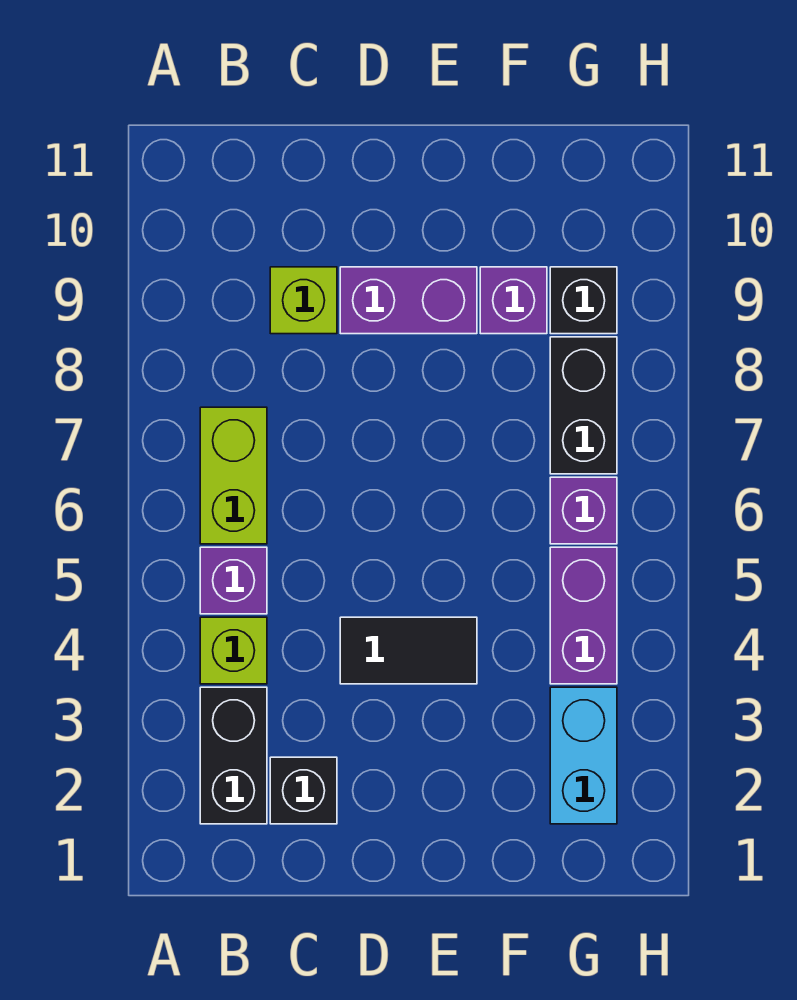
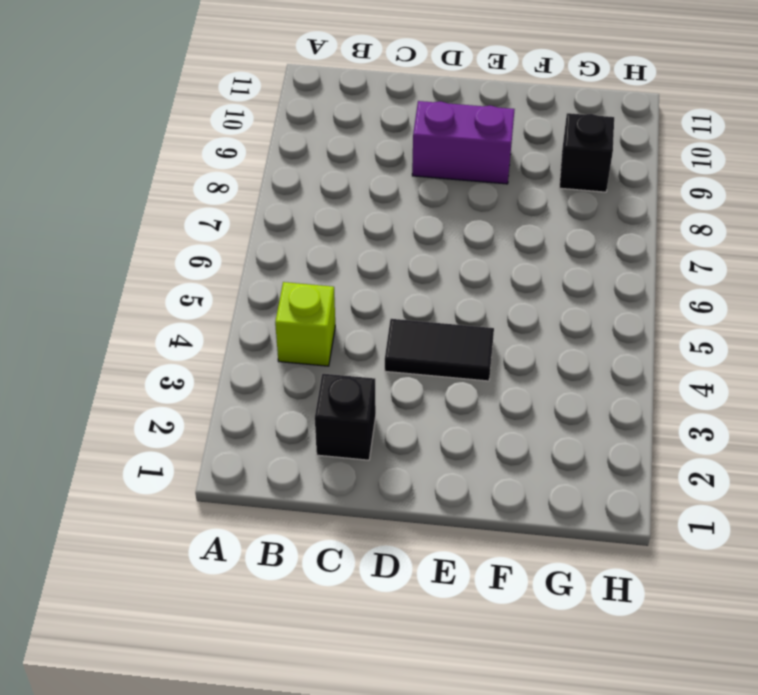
none -> black brick B2:B3 level 1
none -> purple brick B5 level 1
none -> lime brick B6:B7 level 1

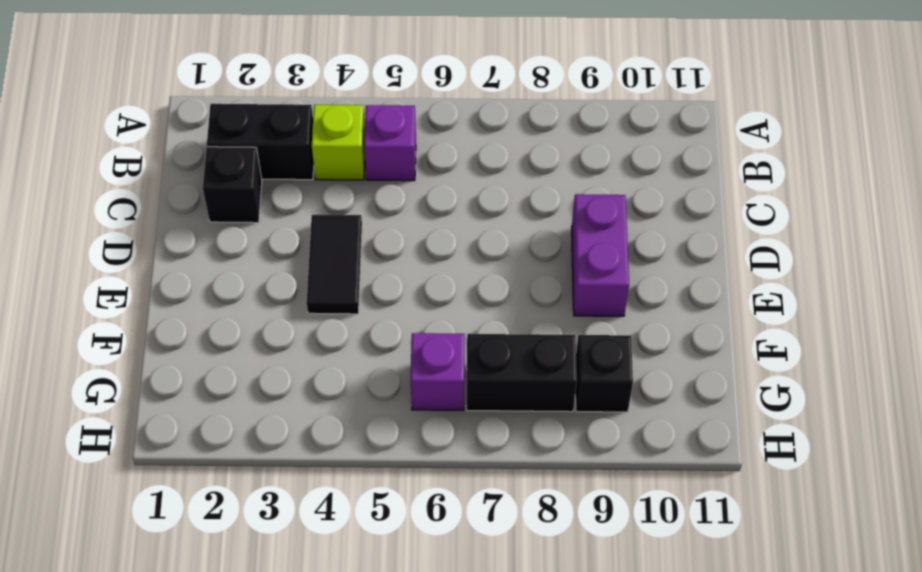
none -> lime brick B6:B7 level 1
none -> lime brick C9 level 1
none -> purple brick F9 level 1

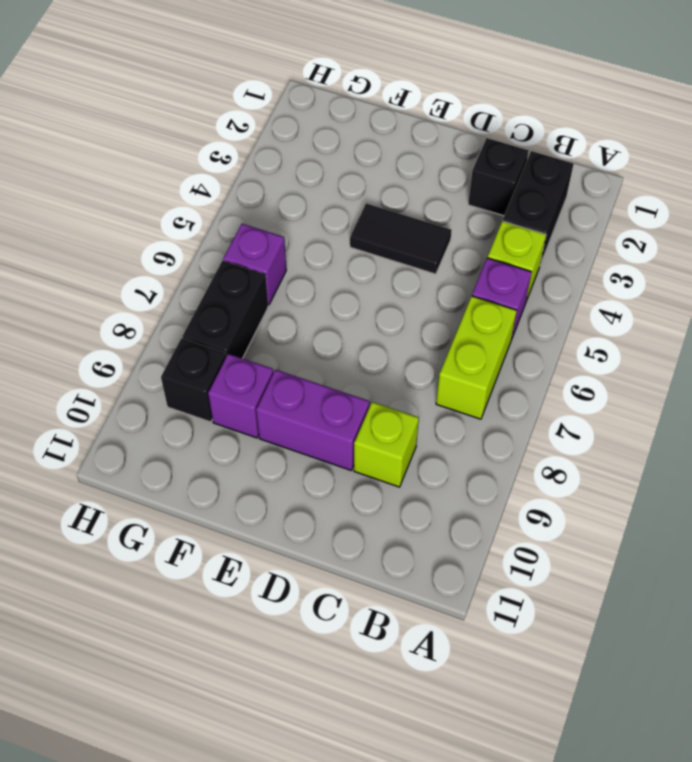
none -> cyan brick G2:G3 level 1
none -> purple brick G4:G5 level 1

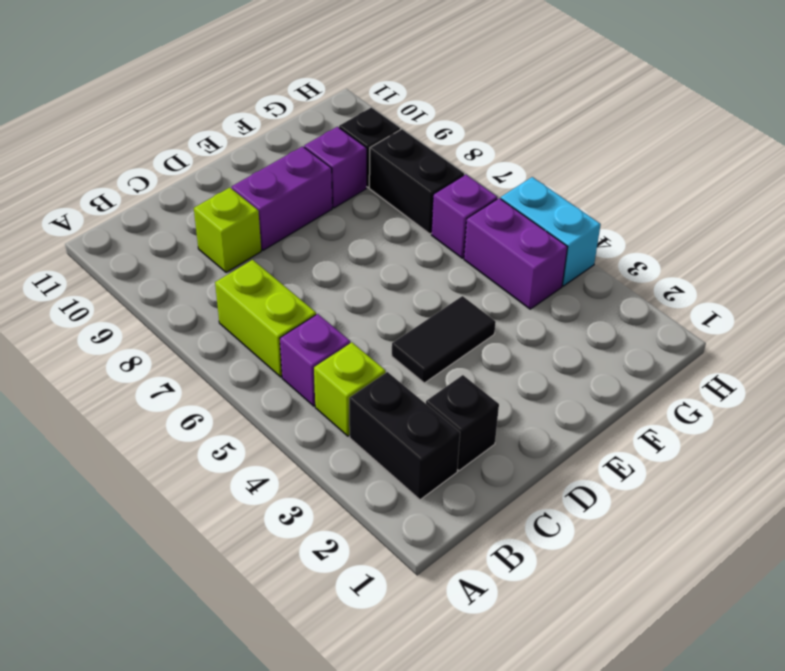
cyan brick H4:H5 level 1 -> cyan brick G2:G3 level 1

